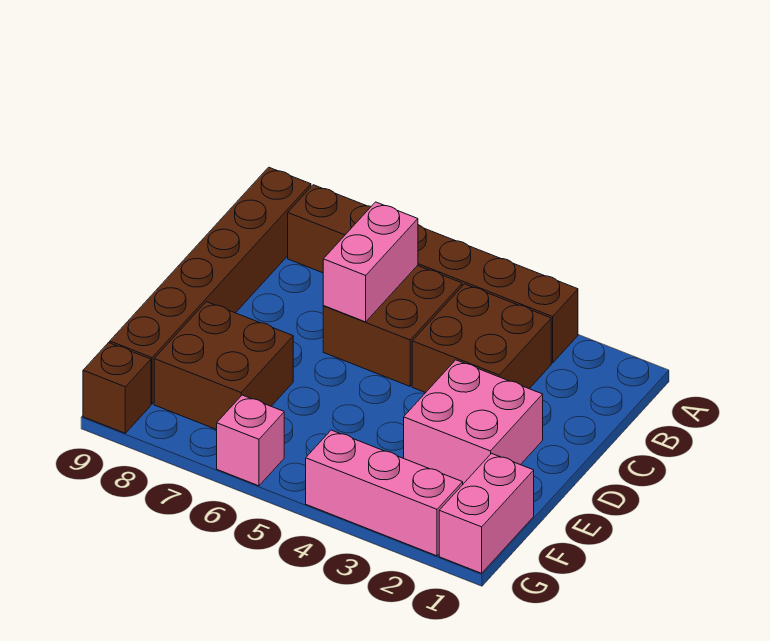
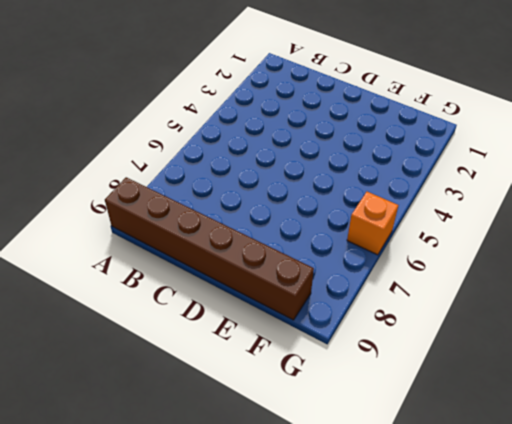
orange brick G6 level 1 -> pink brick G6 level 1
none -> brown brick A3:A8 level 1
none -> brown brick B3:C4 level 1

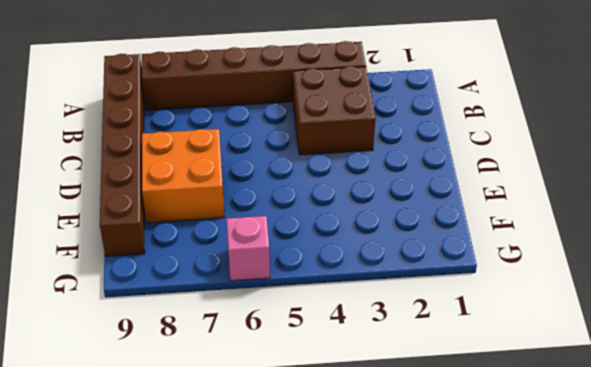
orange brick D7:E8 level 1 -> brown brick E7:F8 level 1
none -> brown brick B5:C6 level 1
none -> pink brick D2:E3 level 1

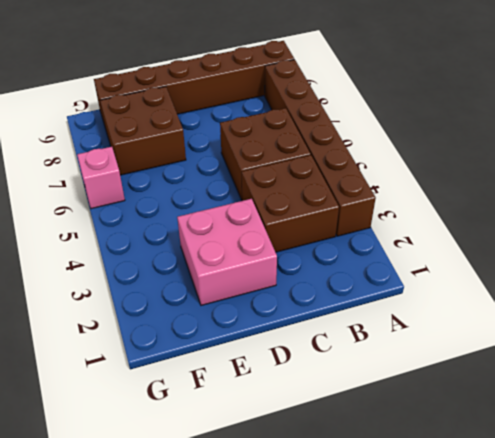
none -> pink brick F1:G1 level 1
none -> pink brick G2:G4 level 1

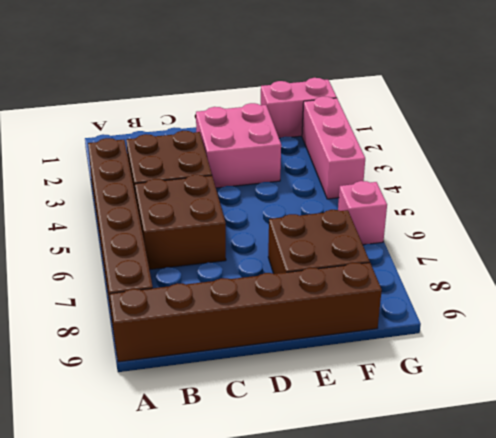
none -> brown brick G9 level 1
none -> pink brick B6:C6 level 2

